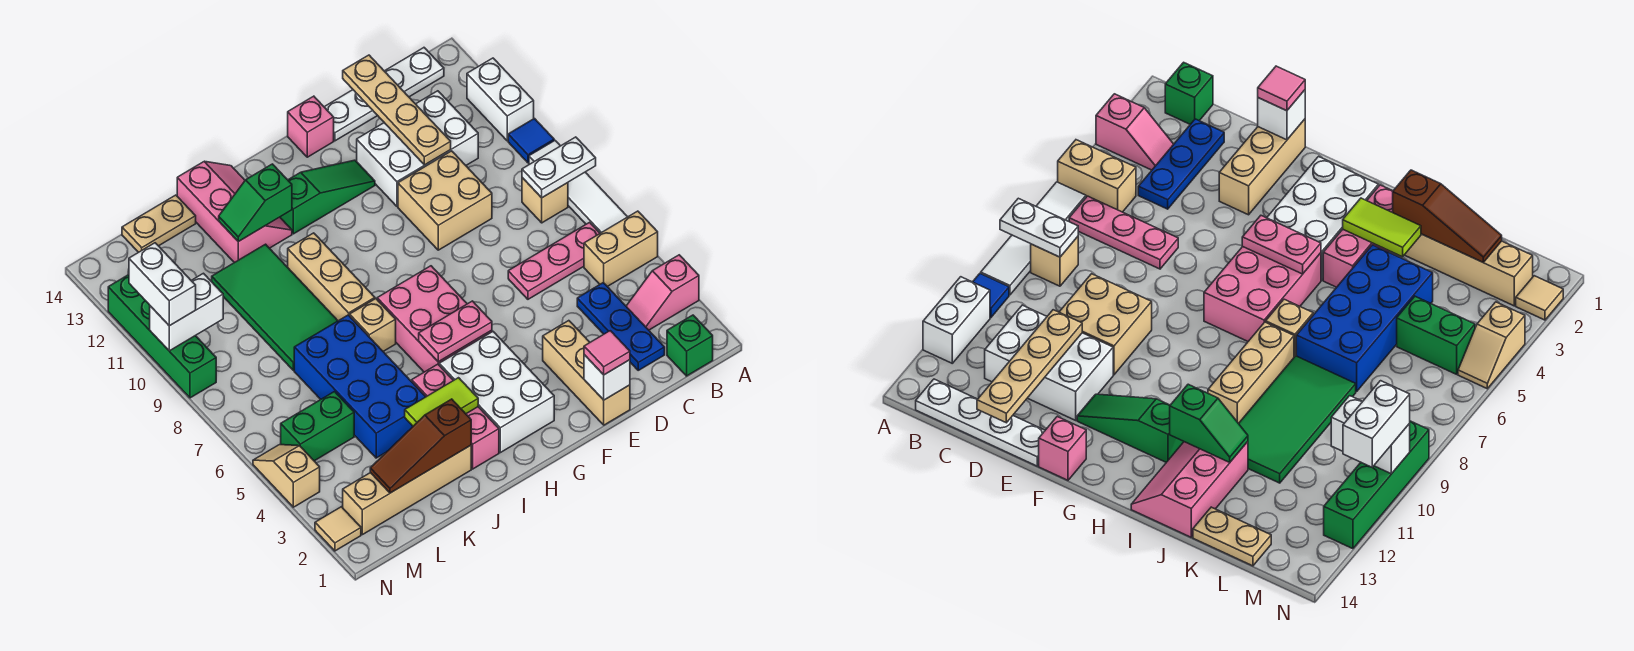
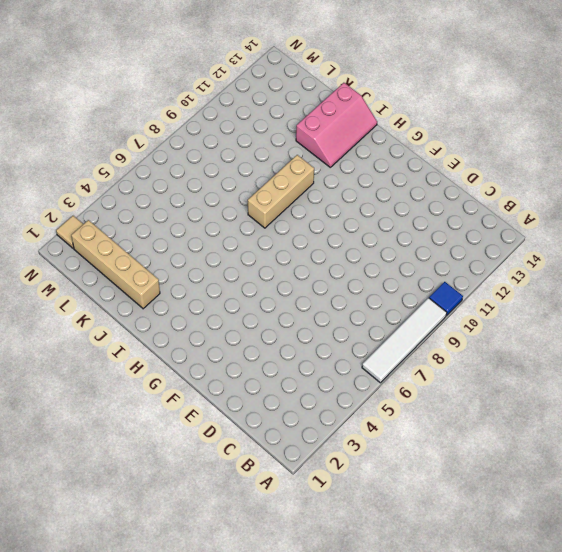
none -> pink slope A3:B3 level 1 top A
none -> tan brick A5:B5 level 1
none -> white brick A11:A12 level 1
none -> green brick B1 level 1

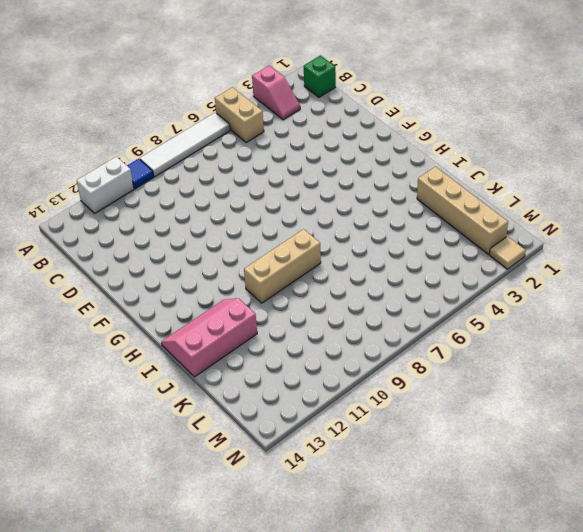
none -> pink plate B6:D6 level 1
none -> tan brick B8 level 1
none -> white plate B14:E14 level 1
none -> blue plate C2:C4 level 1

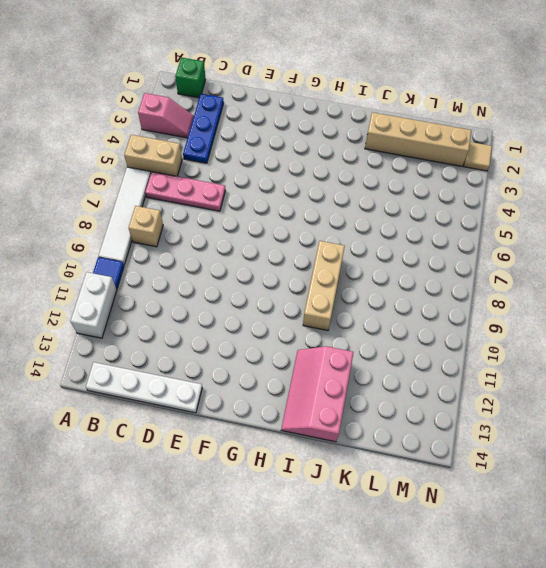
none -> white brick C11:E12 level 1
none -> tan brick D9:E10 level 1
none -> tan brick E1:E3 level 1
none -> green slope F12:H12 level 1 top H

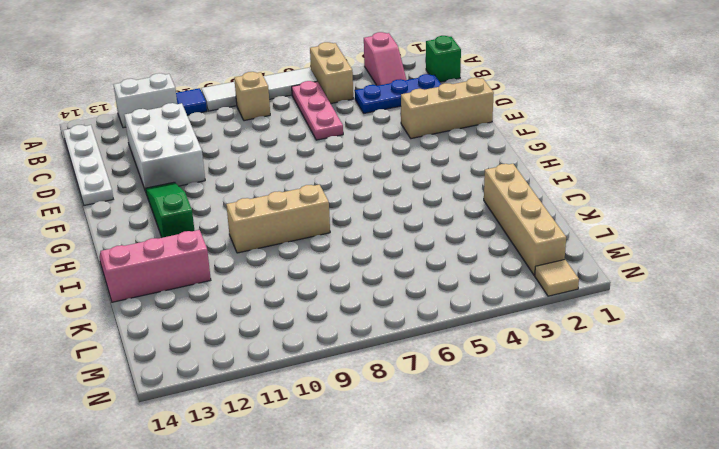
none -> tan brick D9:E10 level 1
none -> pink brick F14 level 1
none -> white brick G2:H4 level 1
none -> pink brick G5:H7 level 1

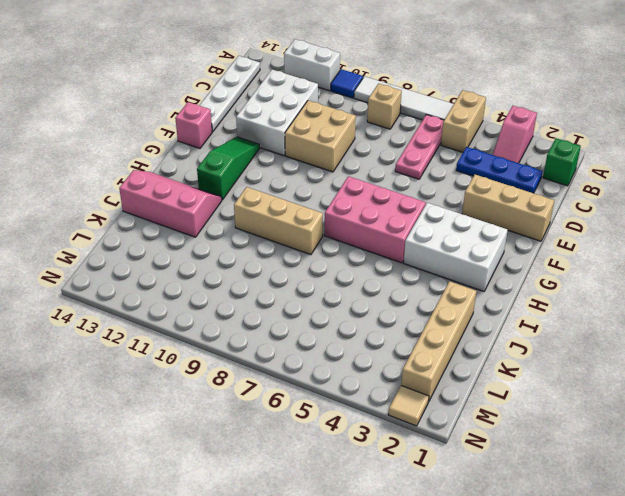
none -> pink brick I2:I4 level 1
none -> tan brick I7 level 1
none -> blue brick J4:K7 level 1
none -> green tile J8:K11 level 1

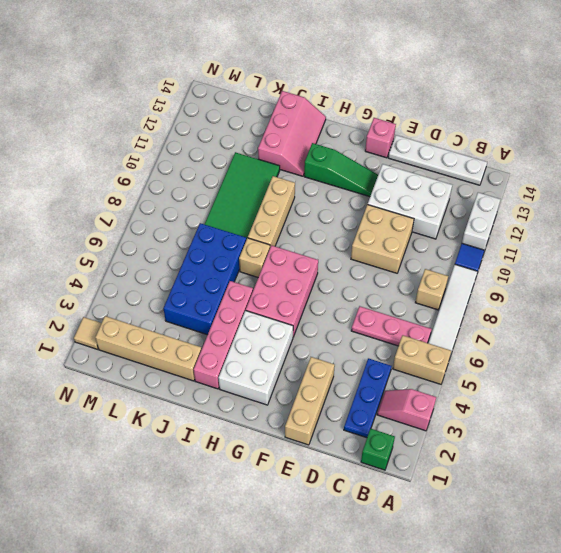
pink brick I2:I5 level 1 -> pink brick I2:I4 level 1
none -> tan plate K14:L14 level 1
none -> green brick L5:M5 level 1
none -> tan slope N4:N5 level 1 top 4
none -> green brick N9:N12 level 1

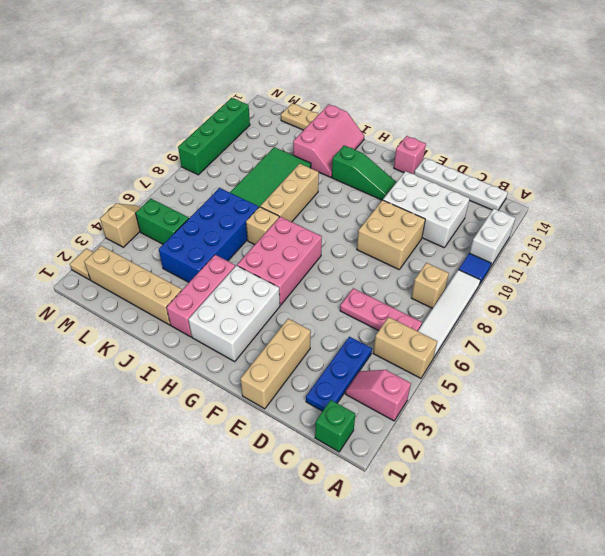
none -> white plate A8:B8 level 2
none -> tan plate D11:D14 level 2
none -> white brick E1 level 2
none -> pink plate G5:H5 level 2

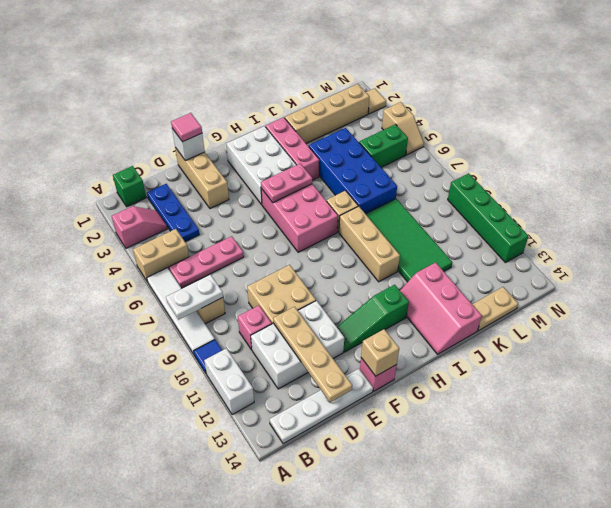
pink brick C10 level 1 -> none
tan brick F14 level 2 -> none
none -> lime tile I3:J3 level 2
none -> green slope I12:J12 level 2 top I
none -> brown slope J2:L2 level 2 top J
none -> white brick M10:N10 level 2

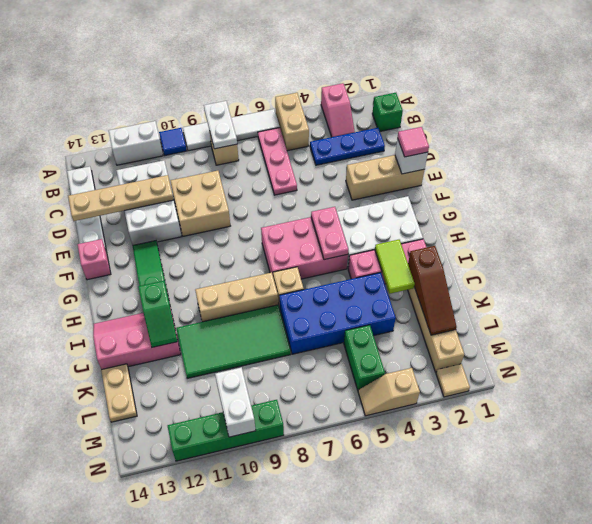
none -> white brick N10:N11 level 3

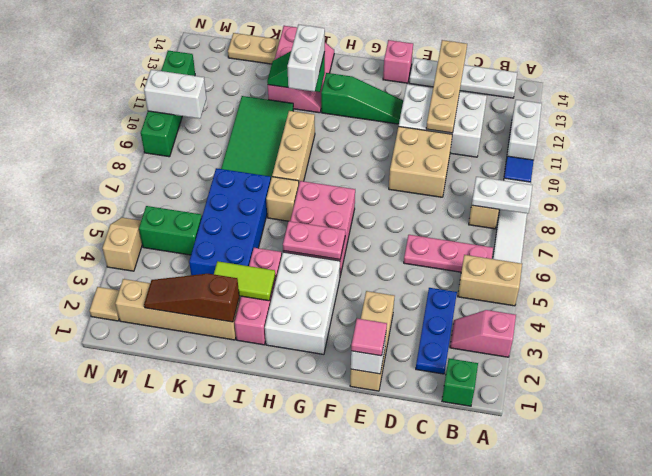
white brick I11:I12 level 3 -> white brick N10:N11 level 3

